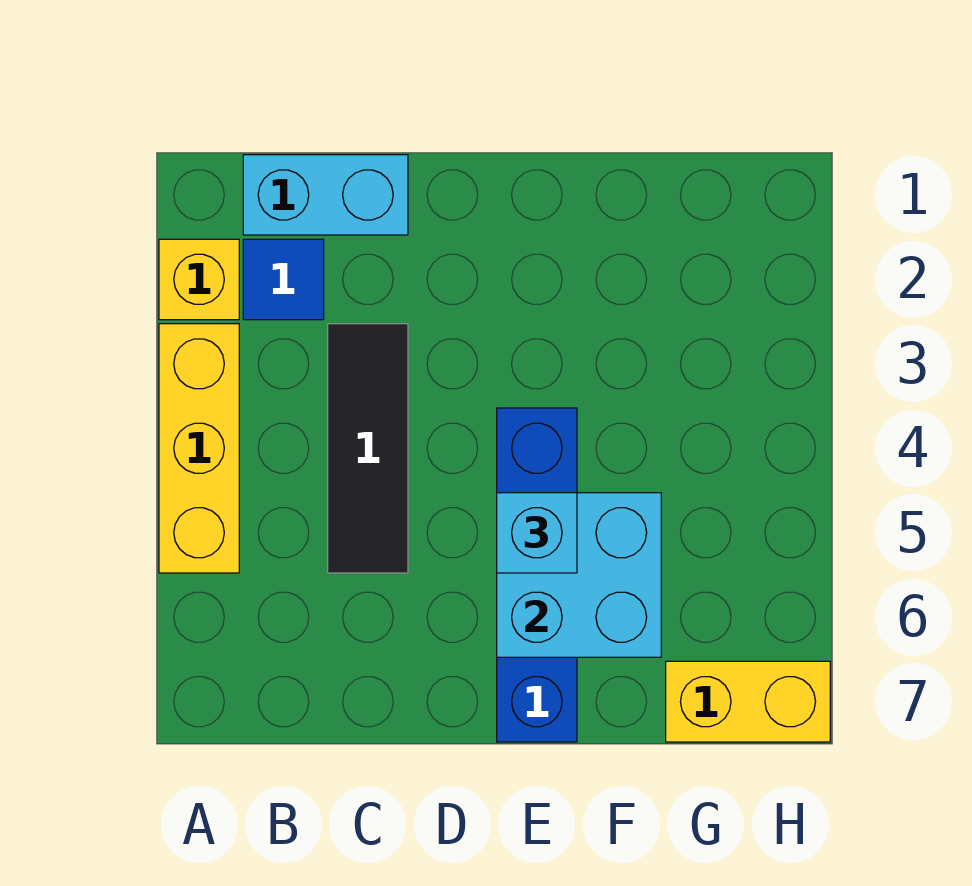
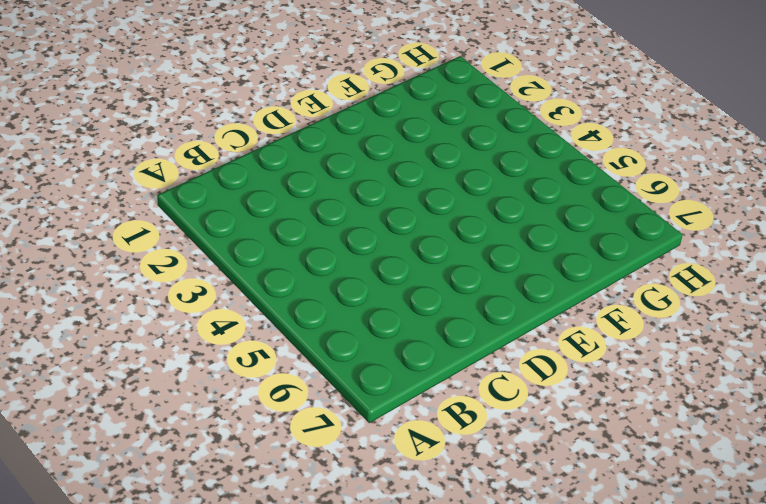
none -> yellow brick A2 level 1
none -> yellow brick A3:A5 level 1

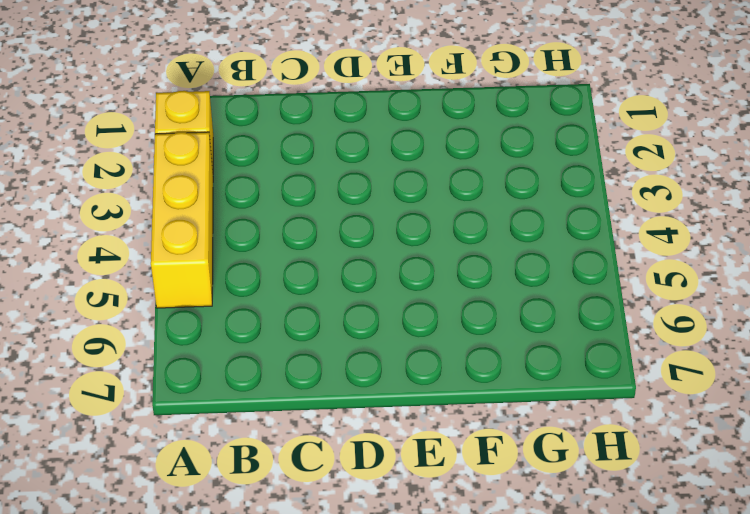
none -> cyan brick B1:C1 level 1
none -> blue tile B2 level 1

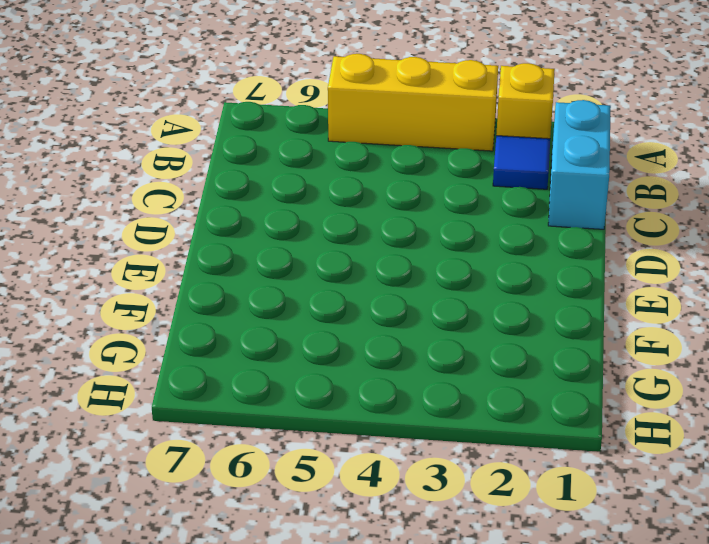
none -> black tile C3:C5 level 1
none -> blue brick E4:E7 level 1

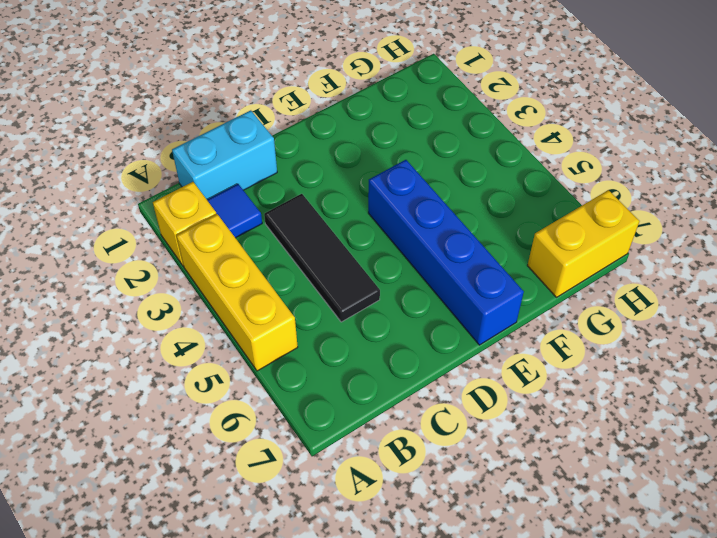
none -> cyan brick E5:F6 level 2
none -> cyan brick E5 level 3

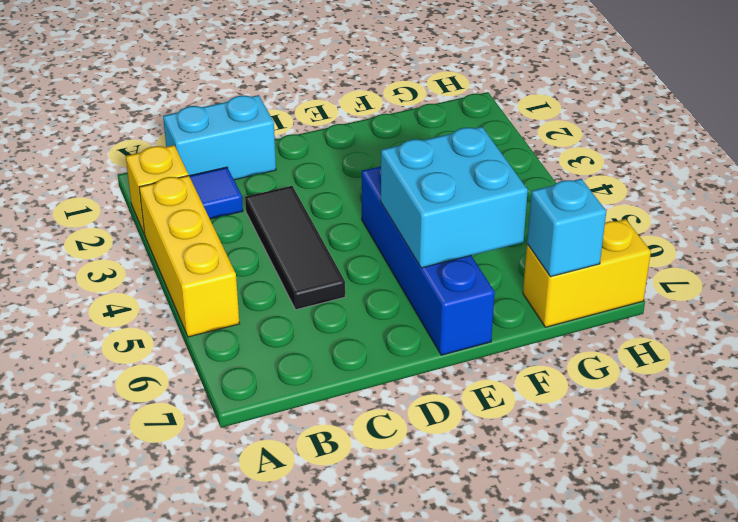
cyan brick G7 level 2 -> cyan brick E5 level 3

